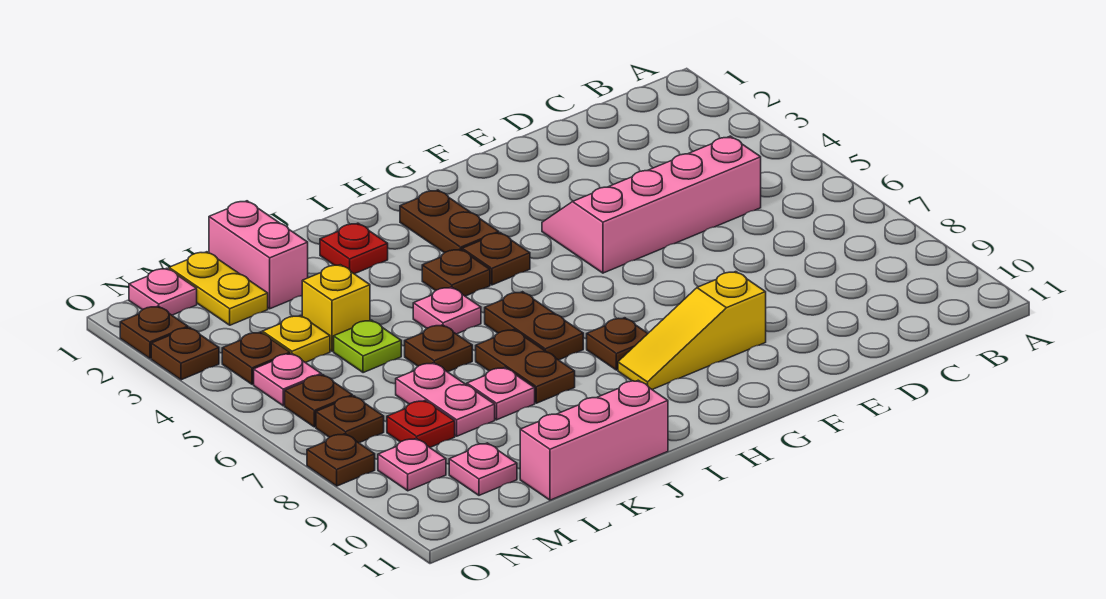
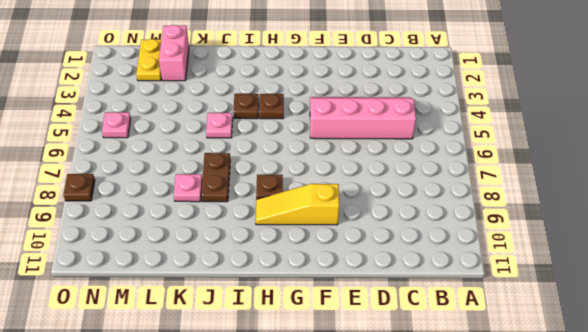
none -> brown plate H2:H3 level 1
none -> brown plate I6:I7 level 1
none -> red plate J2 level 1
none -> pink brick J11:L11 level 1

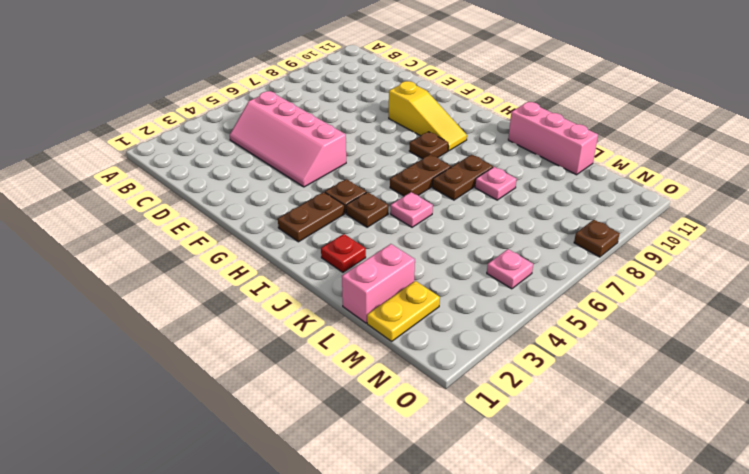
none -> brown plate K6 level 1
none -> yellow brick L4 level 1
none -> lime plate L5 level 1
none -> pink plate L7:L8 level 1

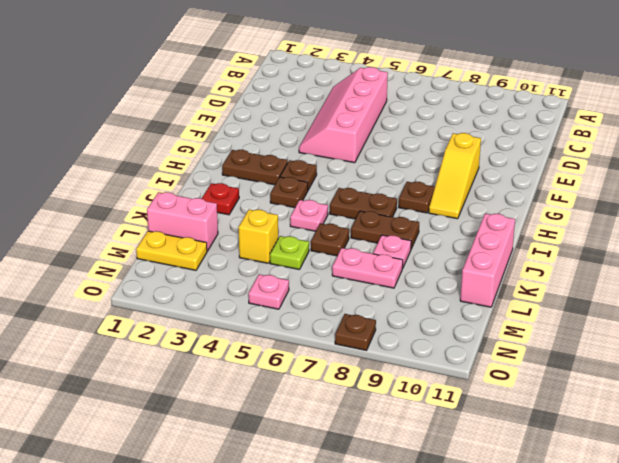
none -> yellow plate M4 level 1
none -> red plate M8 level 1
none -> pink plate M10 level 1
none -> pink plate N1 level 1

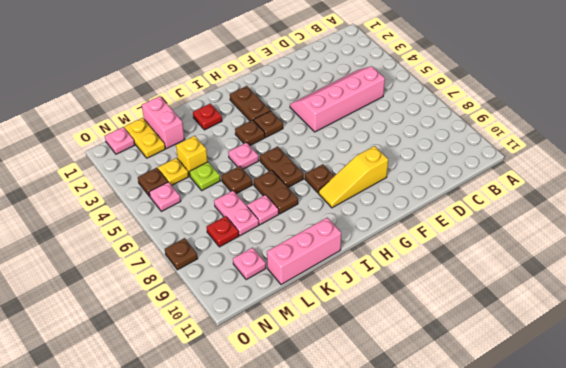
none -> brown plate N6 level 1
none -> brown plate N7 level 1
none -> pink plate N9 level 1
none -> brown plate O2 level 1

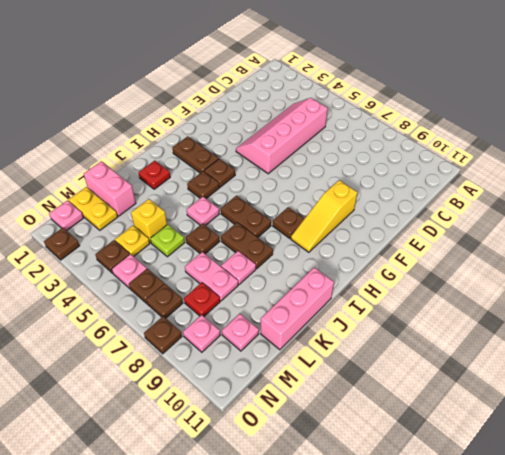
none -> brown plate O3 level 1

